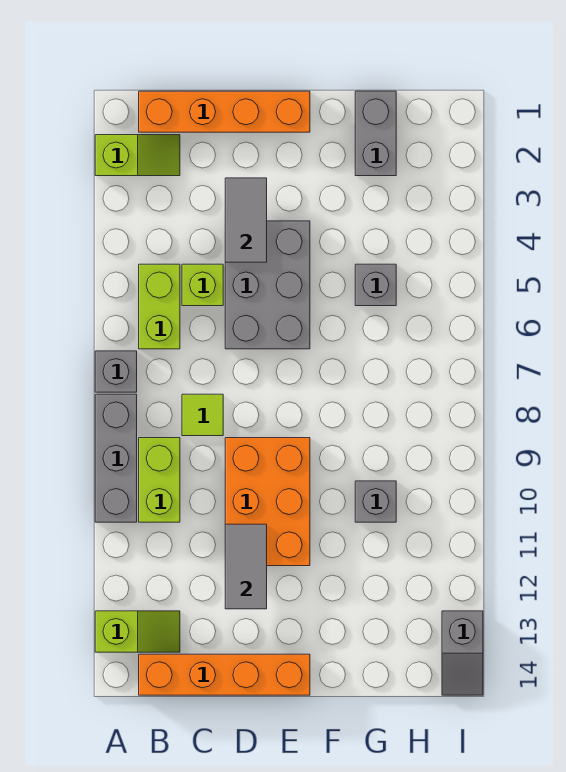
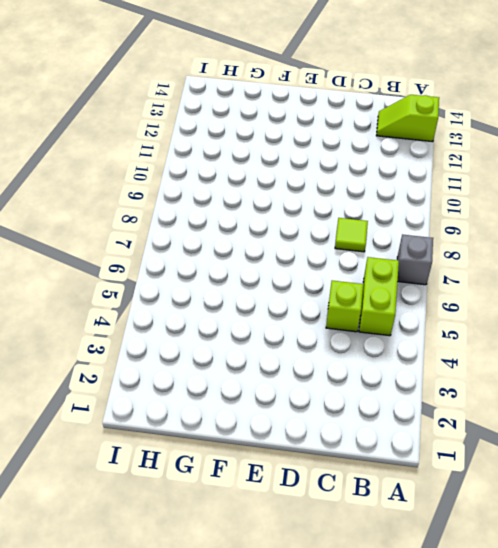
none -> lime slope A2:B2 level 1 top A
none -> grey brick A8:A10 level 1
none -> orange brick B1:E1 level 1

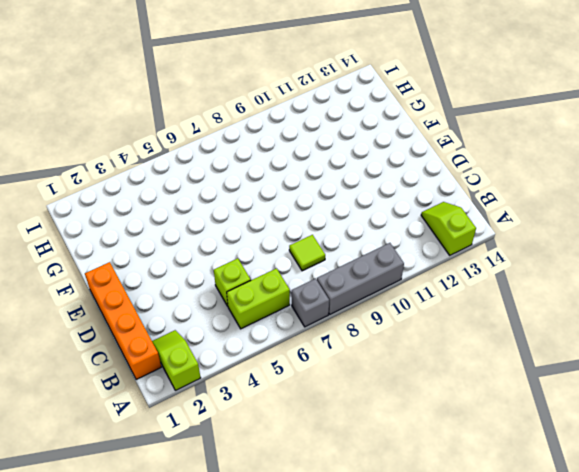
none -> lime brick B9:B10 level 1
none -> orange brick B14:E14 level 1
none -> grey brick D4:E6 level 1

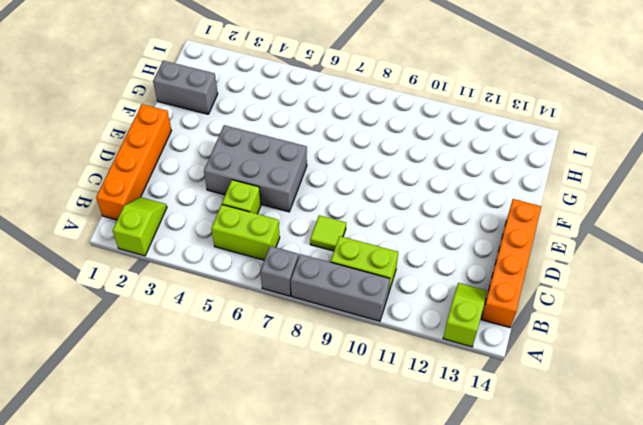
none -> orange brick D9:E11 level 1
none -> grey brick G5 level 1
none -> grey brick G10 level 1

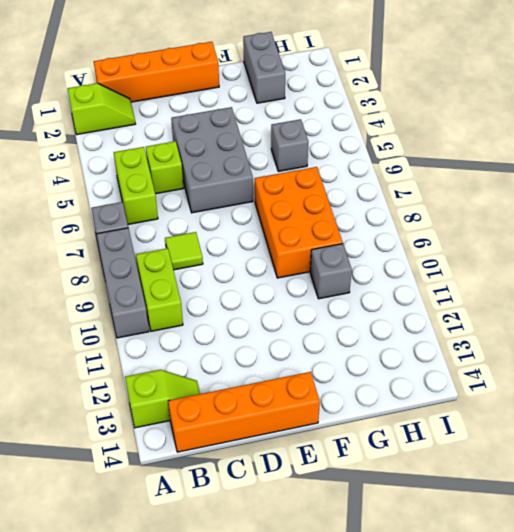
orange brick F7:G9 level 1 -> orange brick D9:E11 level 1
none -> grey slope I13:I14 level 1 top 13
none -> grey tile D3:D4 level 2
none -> grey tile D11:D12 level 2

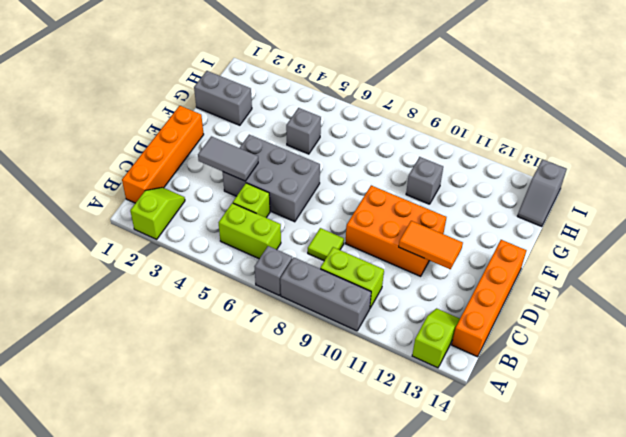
orange tile D11:D12 level 2 -> grey tile D11:D12 level 2
grey slope H14:I14 level 1 top I -> grey slope I13:I14 level 1 top 13

